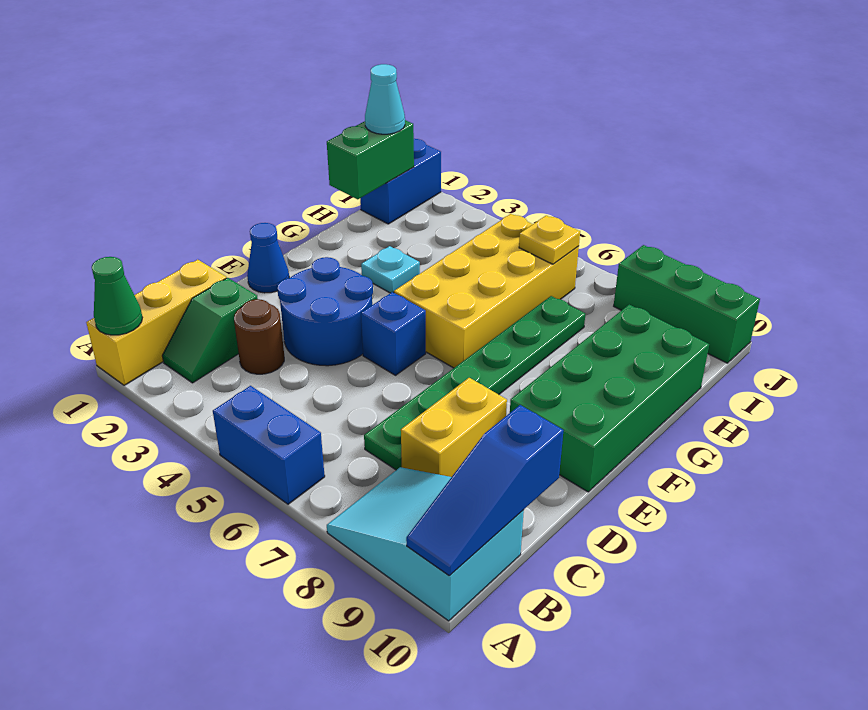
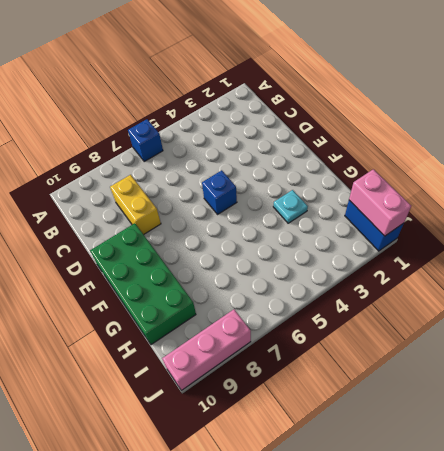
blue brick A6 level 1 -> blue brick A5:A6 level 1
pink brick I1:J1 level 2 -> green brick H1:I1 level 2
pink brick J8:J10 level 1 -> green brick J8:J10 level 1
none -> yellow brick A1:C1 level 1
none -> cyan slope A8:B10 level 1 top 10
none -> green slope B2:C2 level 1 top C

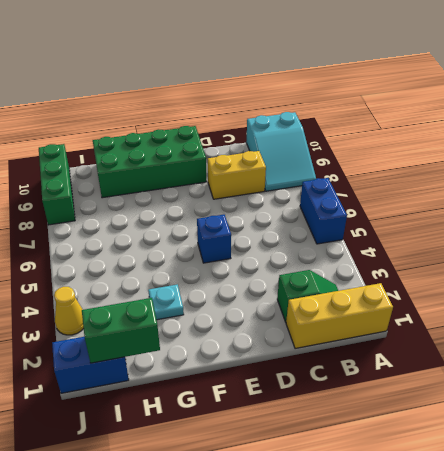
yellow cone J3 level 1 -> none
none -> brown round brick C3 level 1
none -> green plate C7:H7 level 1
none -> blue round brick D3:E4 level 1

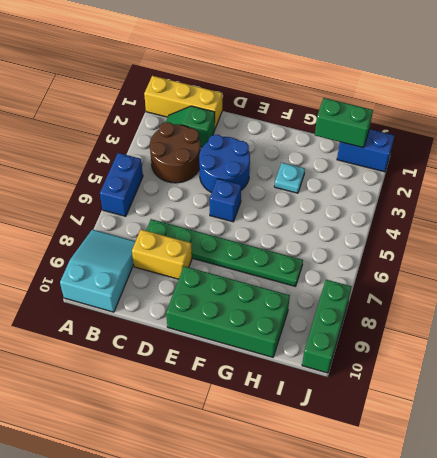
brown round brick B3:C4 level 1 -> brown round brick C3 level 1
none -> blue cone E1 level 1
none -> yellow brick F5:I6 level 1
none -> green cone A1 level 2

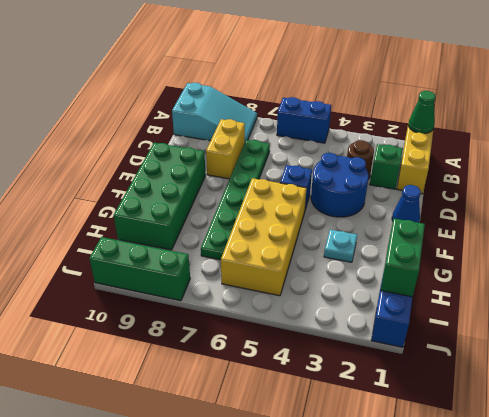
none -> blue slope A10:C10 level 2 top C
none -> yellow plate I6 level 2
none -> cyan cone I1 level 3

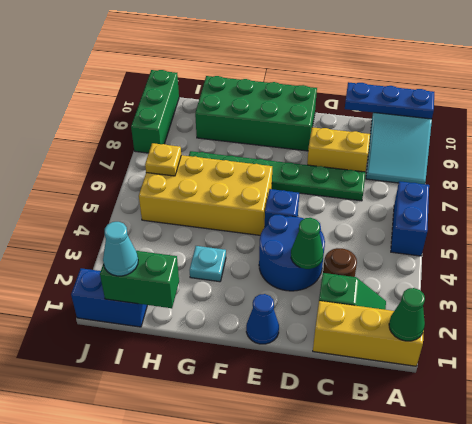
blue plate A10:C10 level 2 -> blue slope A10:C10 level 2 top C
green cone D3 level 2 -> none

